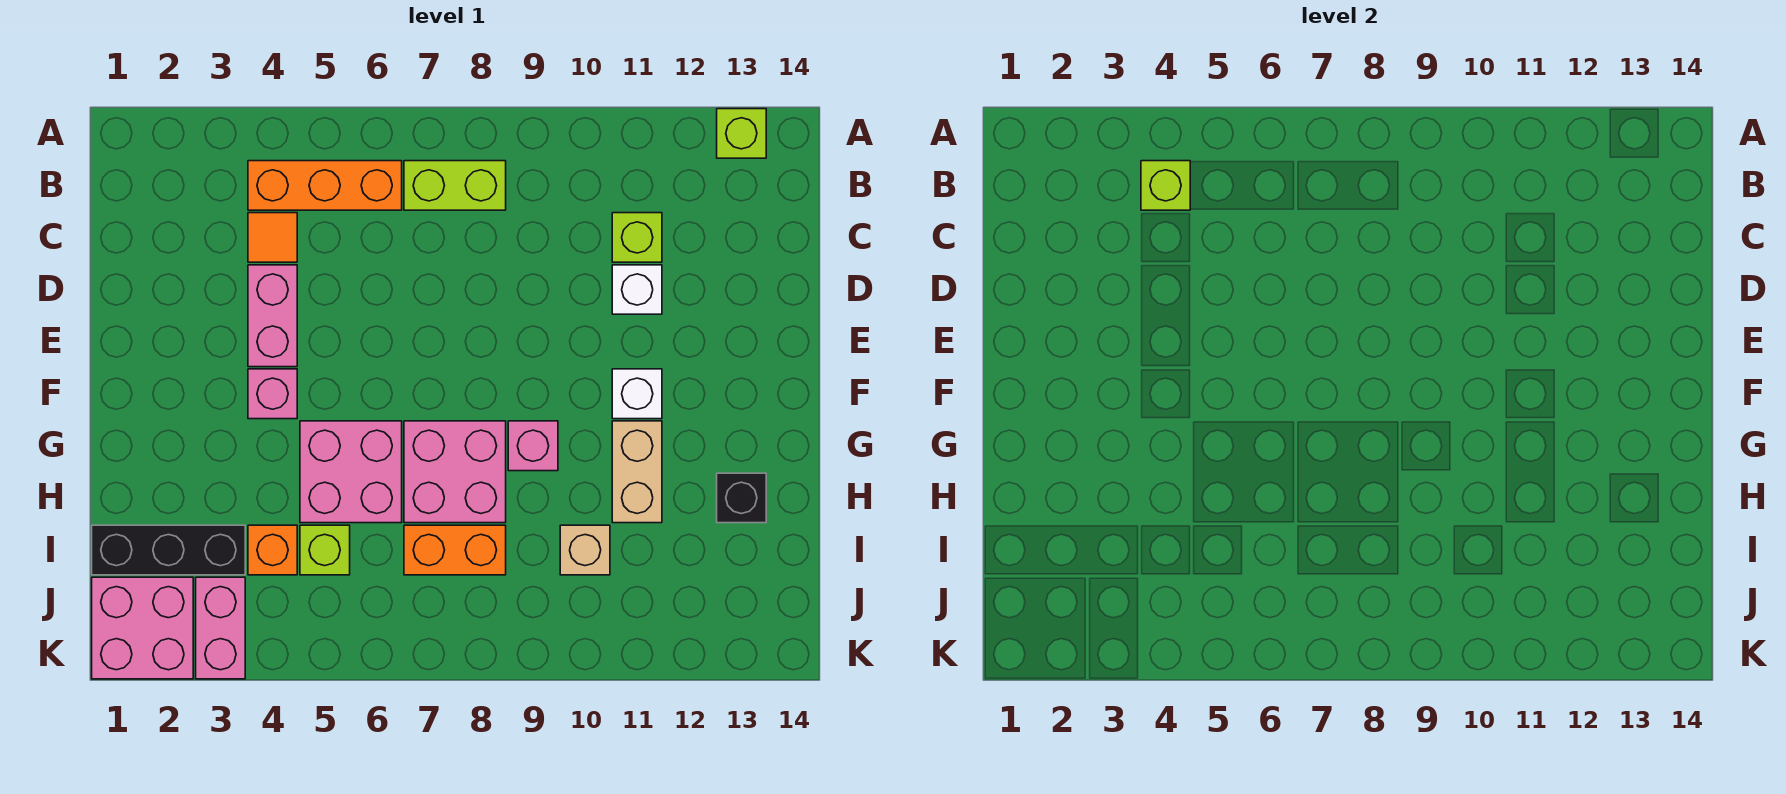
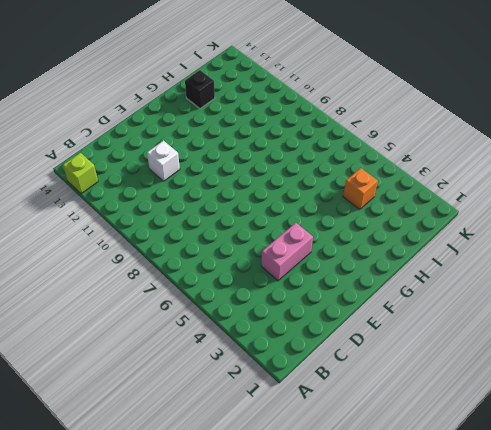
none -> orange brick B4:B6 level 1
none -> lime brick B7:B8 level 1
none -> orange tile C4 level 1

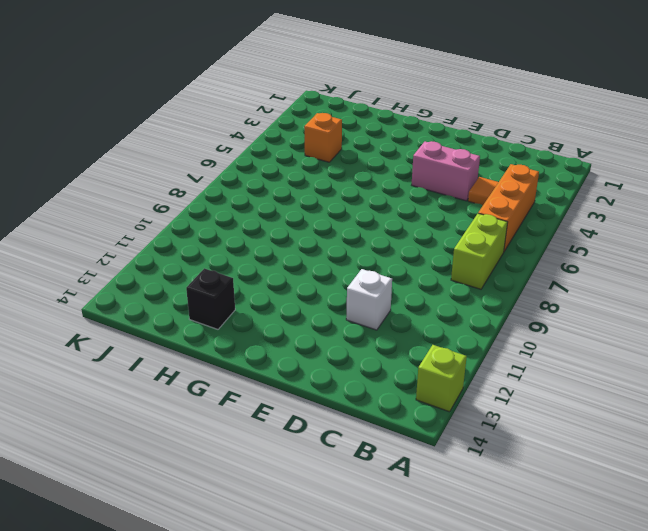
none -> lime brick C11 level 1
none -> pink brick F4 level 1
none -> white brick F11 level 1

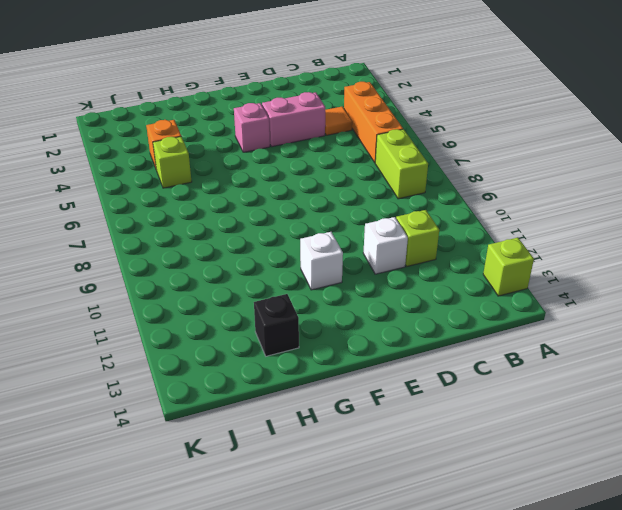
none -> pink brick G5:H6 level 1
none -> pink brick G7:H8 level 1
none -> pink brick G9 level 1

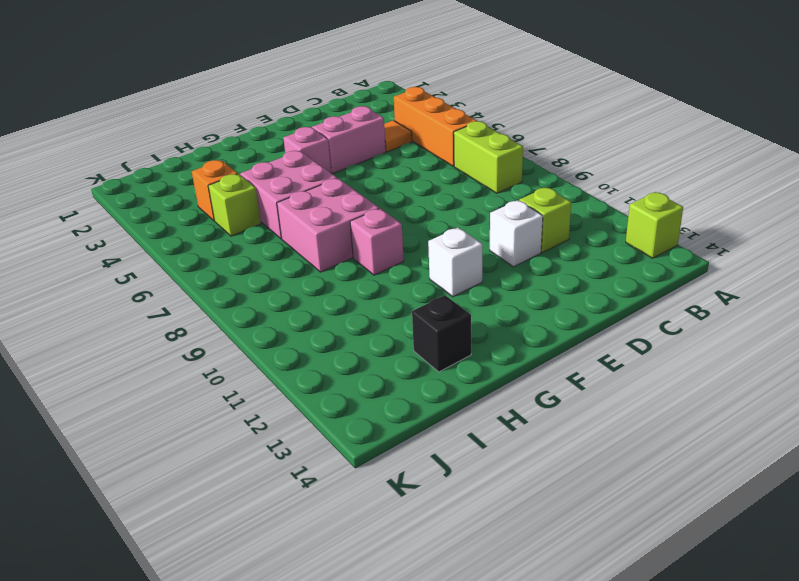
none -> tan brick G11:H11 level 1
none -> black brick I1:I3 level 1
none -> orange brick I7:I8 level 1

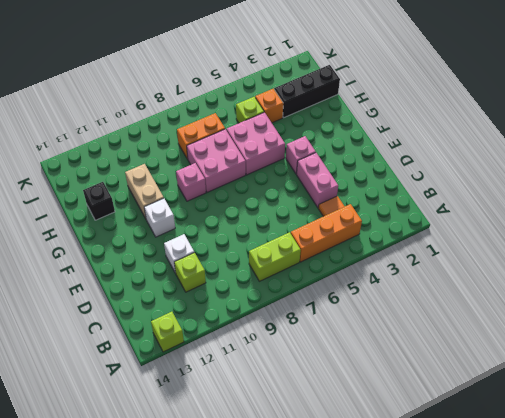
none -> tan brick I10 level 1
none -> pink brick J1:K2 level 1
none -> pink brick J3:K3 level 1

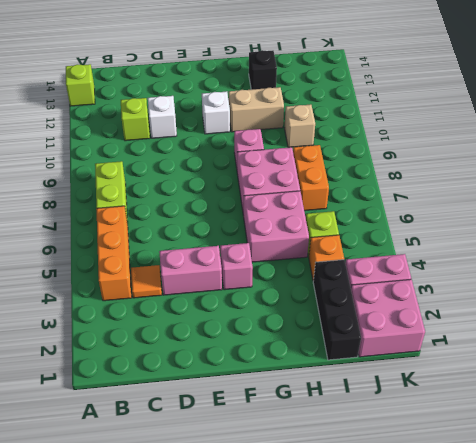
none -> lime brick B4 level 2

